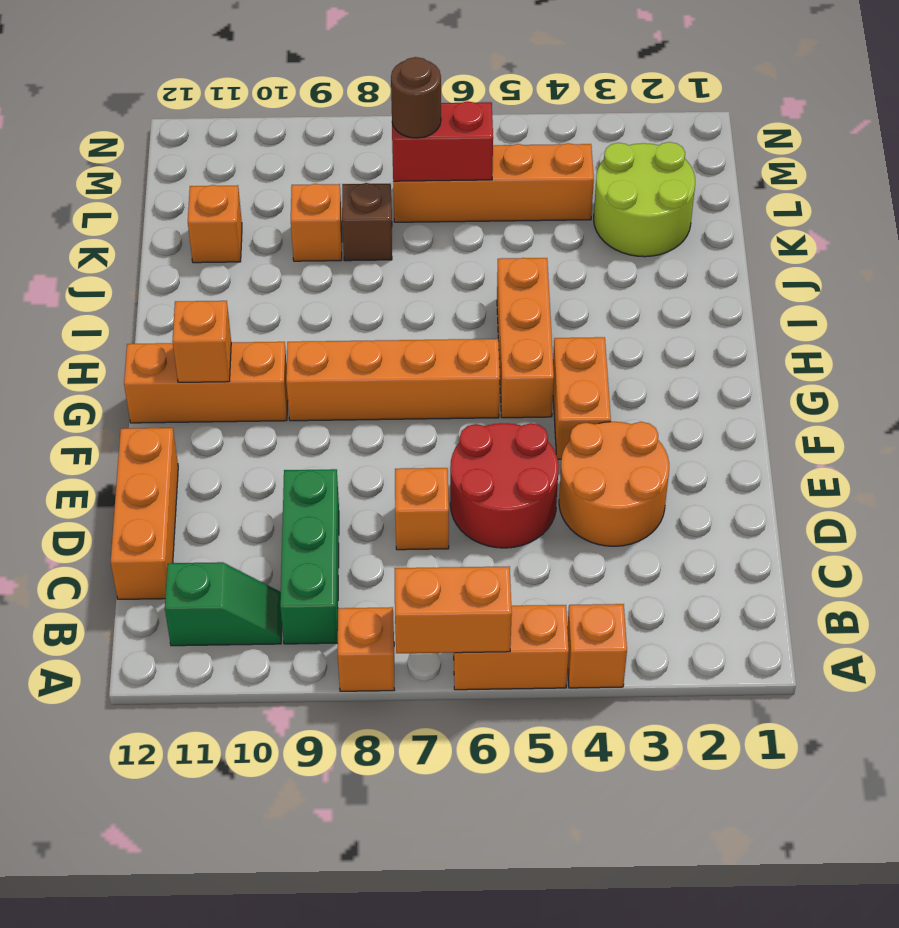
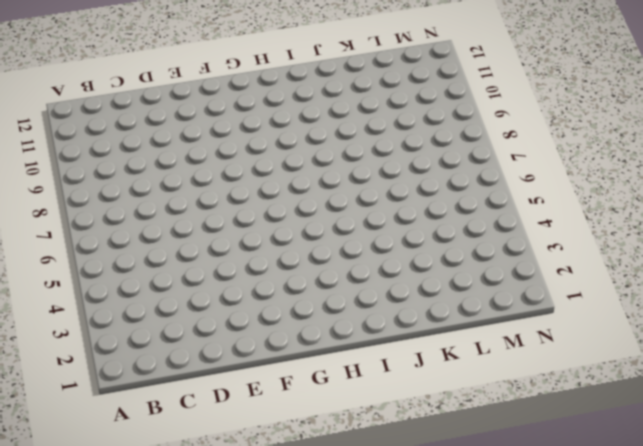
none -> orange brick A4 level 1
none -> orange brick A5:A6 level 1
none -> orange brick A8 level 1

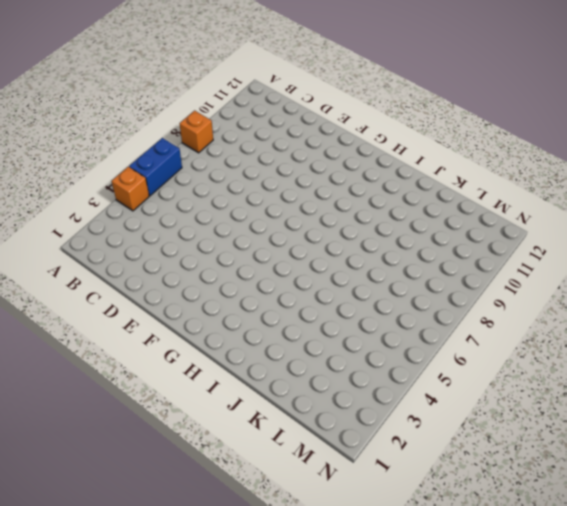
blue brick A5:A6 level 1 -> orange brick A5:A6 level 1
none -> green brick B9:D9 level 1
none -> green slope B10:B11 level 1 top 11
none -> orange brick C12:E12 level 1

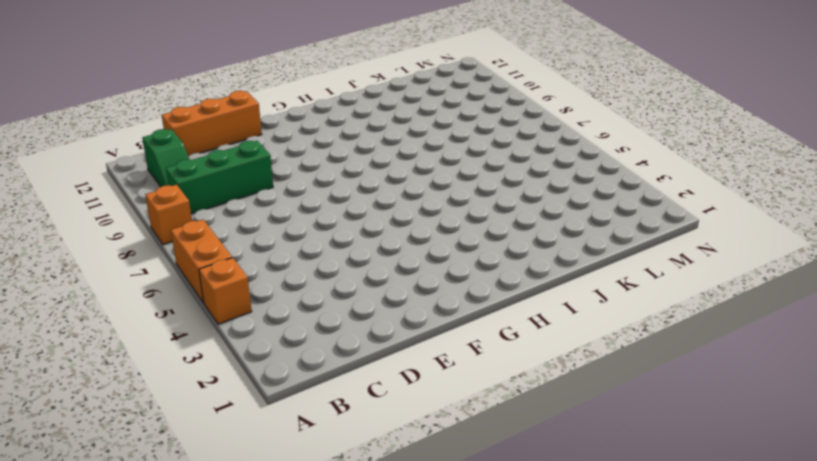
none -> orange round brick D3:E4 level 1
none -> red round brick D5:E6 level 1
none -> orange brick D7 level 1

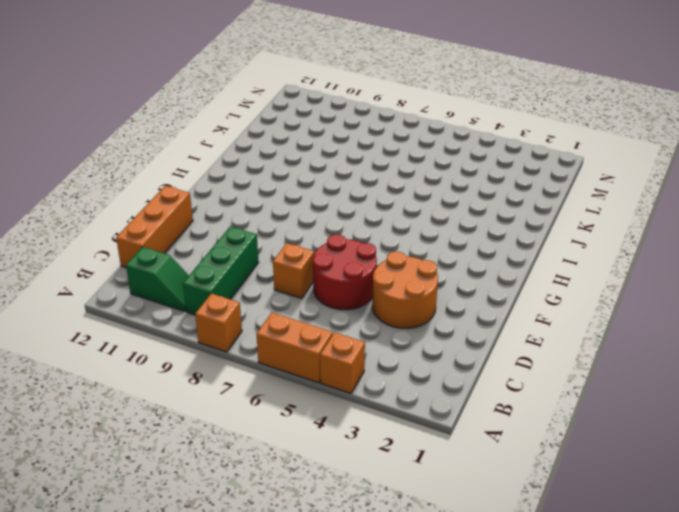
none -> orange brick F4:G4 level 1
none -> orange brick G5:I5 level 1
none -> orange brick G6:G9 level 1

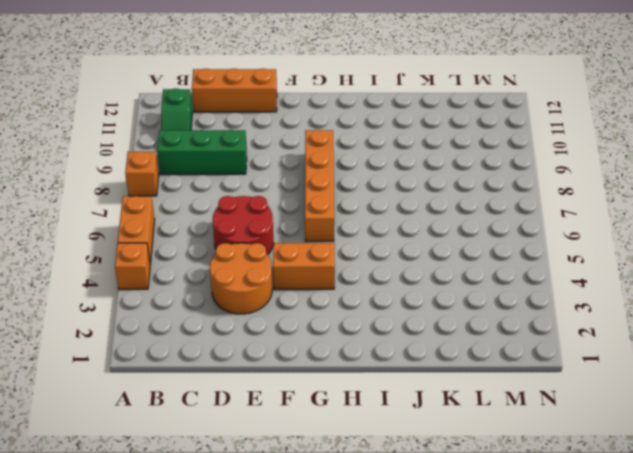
none -> orange brick D7 level 1
none -> orange brick G5:I5 level 1
none -> orange brick G10:G12 level 1

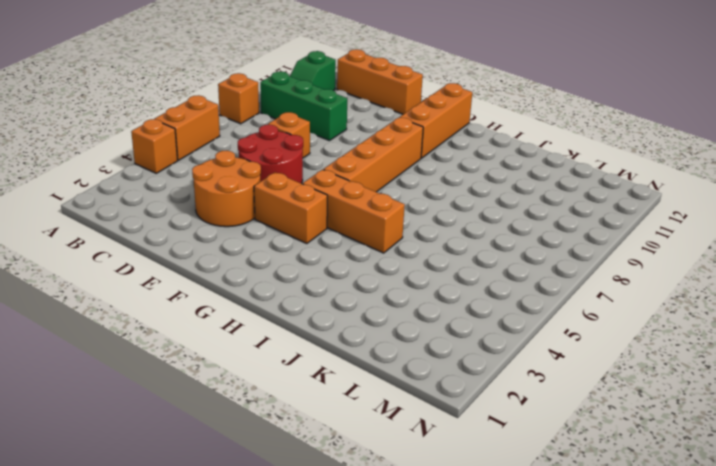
none -> lime round brick K2:L3 level 1
none -> brown brick K8 level 1
none -> orange brick K9 level 1

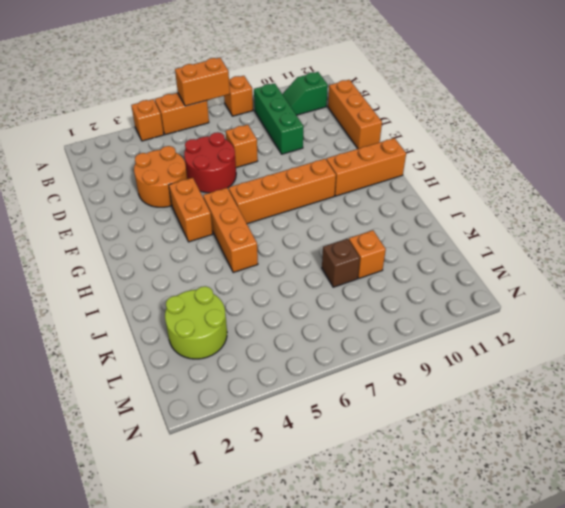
none -> orange brick K11 level 1
none -> orange brick L4:L7 level 1
none -> orange brick G11 level 2

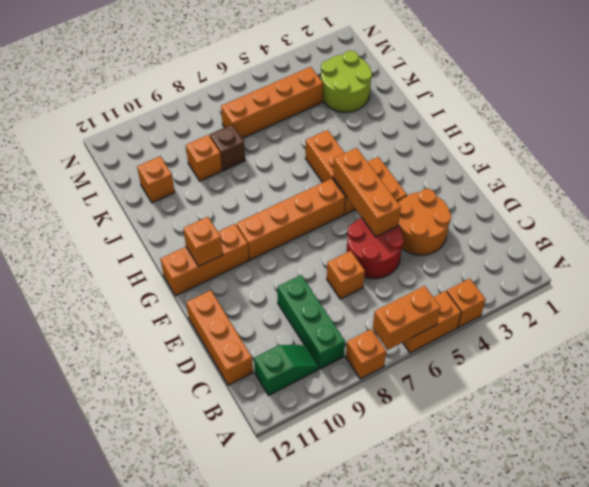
orange brick E5:G5 level 2 -> none
none -> red brick L6:L7 level 2
none -> brown round brick L7 level 3

